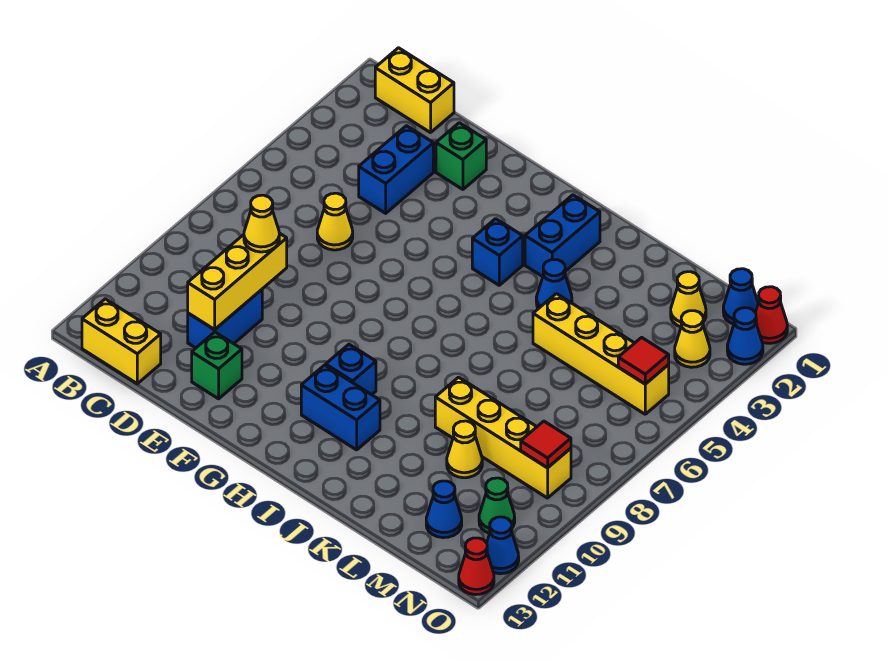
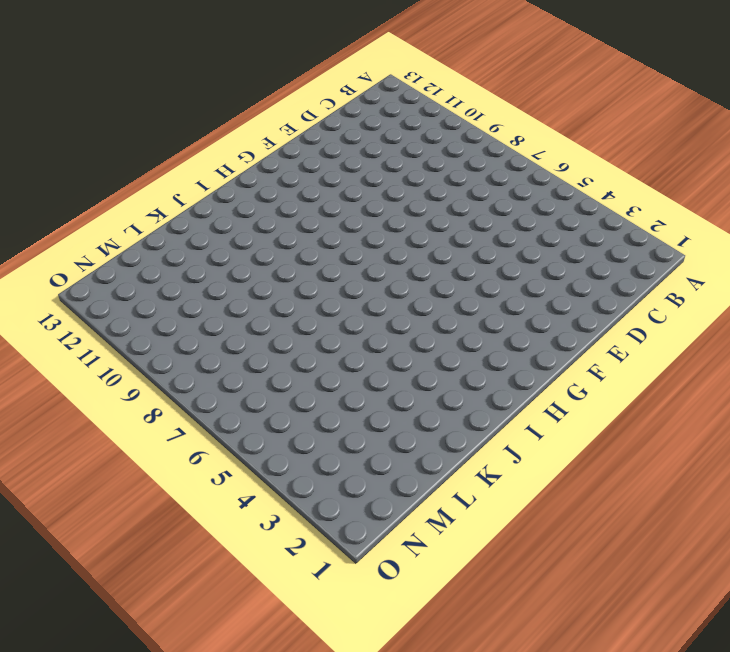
none -> yellow brick B1:C1 level 1
none -> yellow brick B13:C13 level 1
none -> blue brick D3:D4 level 1

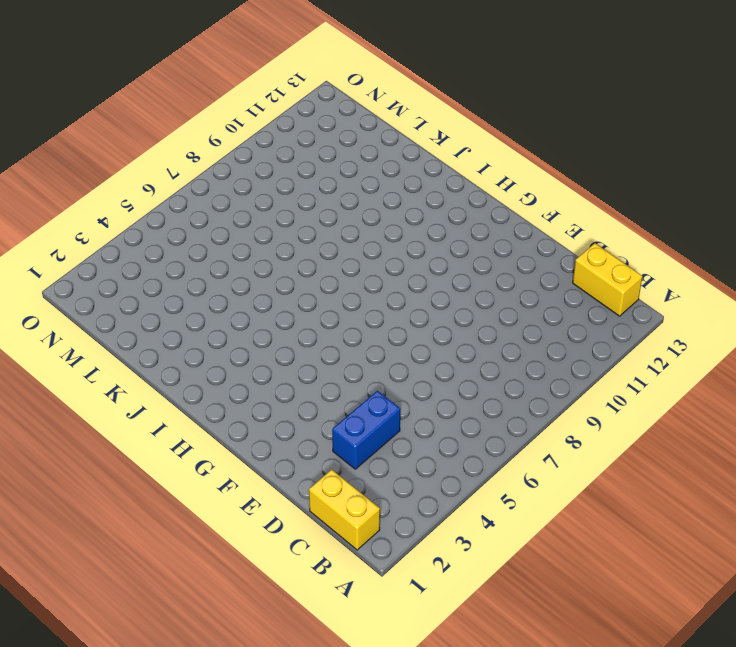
none -> yellow cone D6 level 1
none -> blue brick D10:D11 level 1
none -> green brick E2 level 1

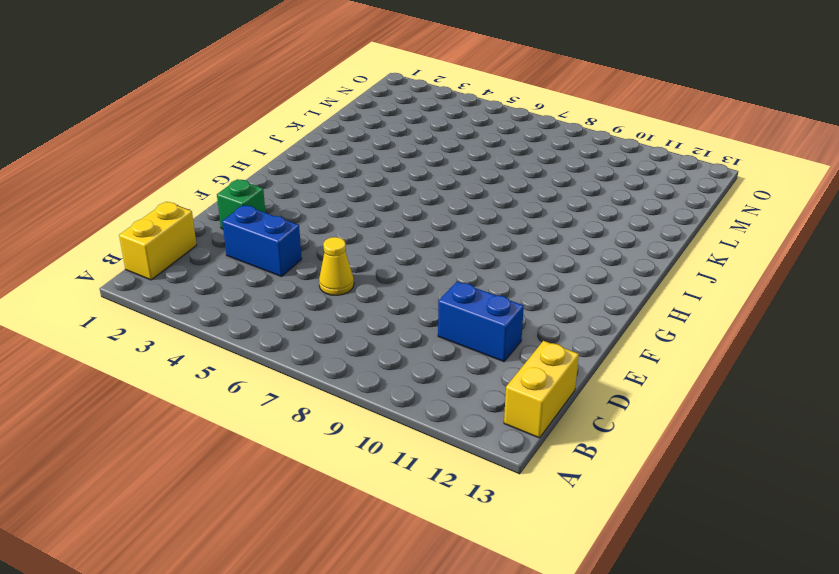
none -> green brick E12 level 1
none -> blue brick H4 level 1
none -> blue brick H10 level 1

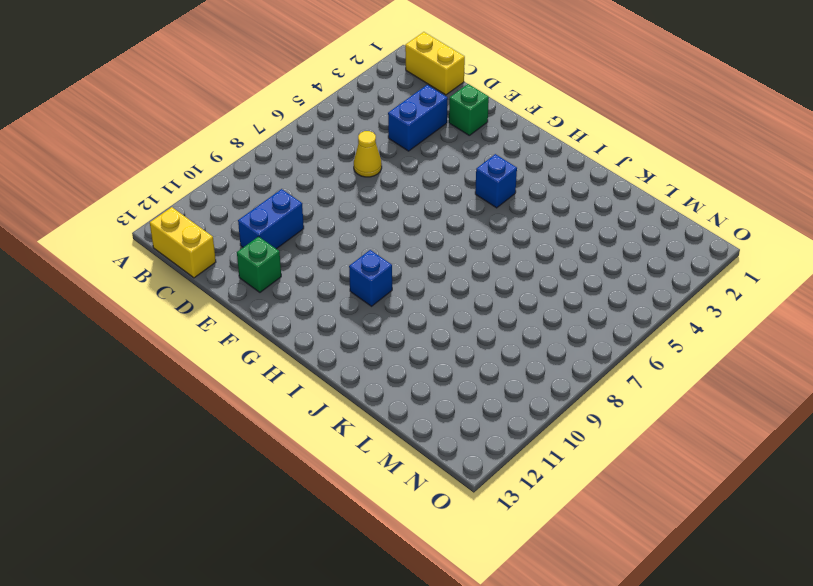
none -> blue brick H11:I11 level 1
none -> blue brick I2:I3 level 1
none -> blue cone J4 level 1

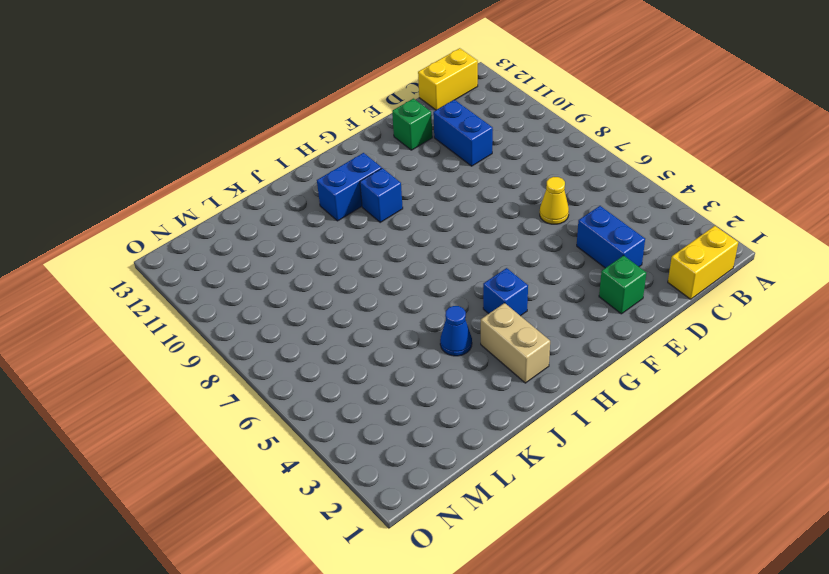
tan brick I2:I3 level 1 -> blue brick I2:I3 level 1
none -> yellow brick K5:N5 level 1
none -> yellow brick K9:N9 level 1
none -> yellow cone L10 level 1

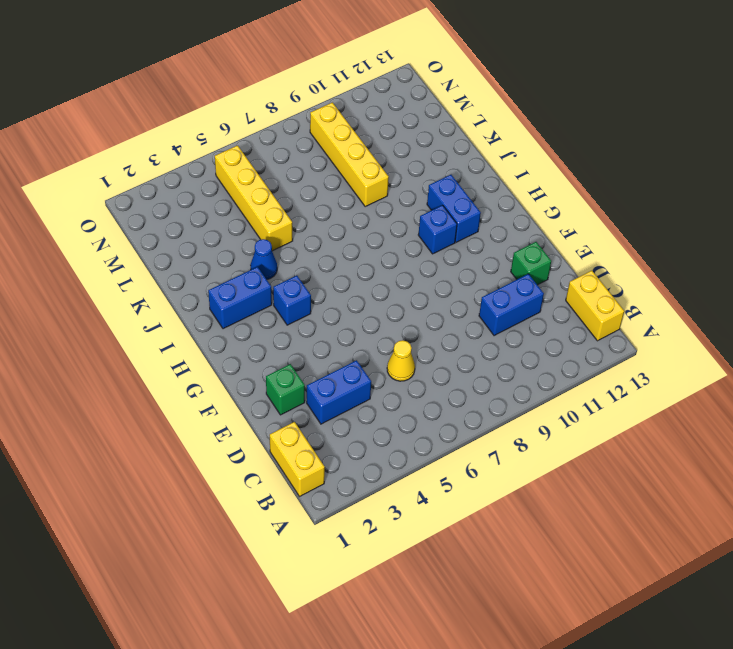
none -> yellow cone L10 level 1
none -> yellow cone M2 level 1
none -> blue cone M12 level 1

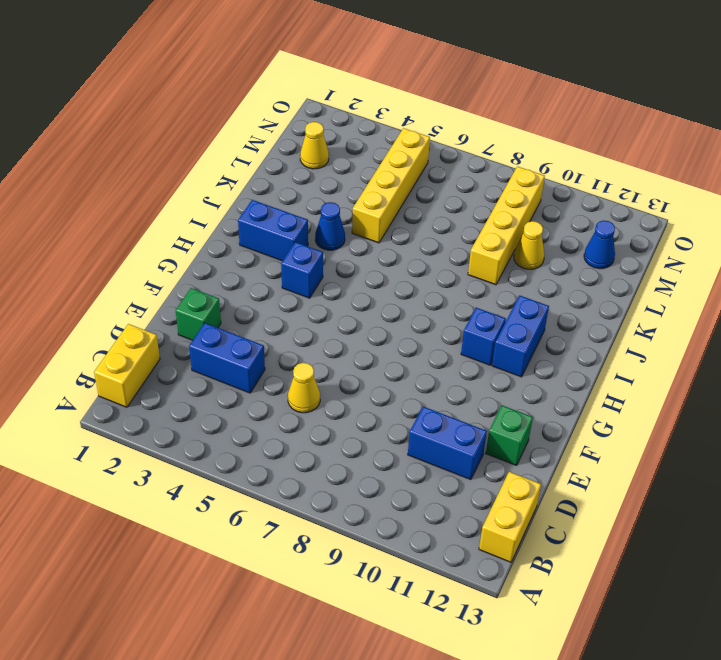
none -> blue cone N1 level 1
none -> yellow cone N3 level 1
none -> green cone N11 level 1

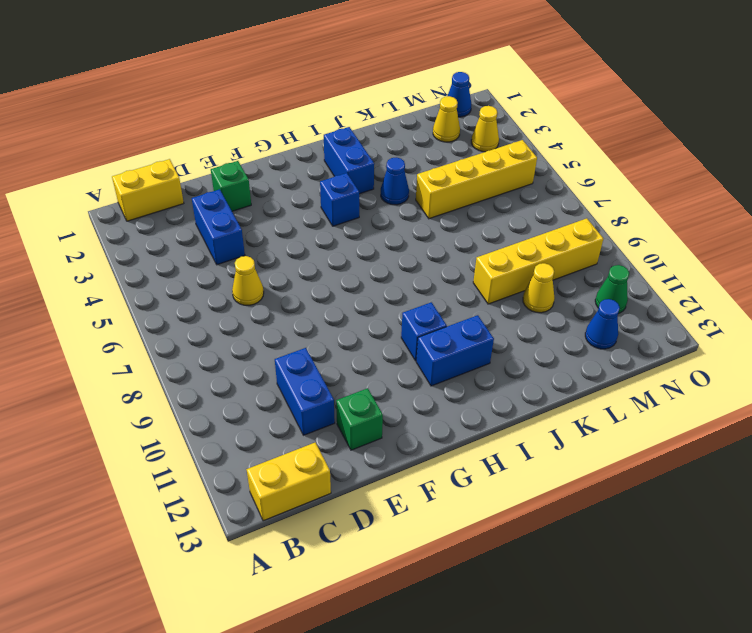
none -> red cone O1 level 1
none -> blue cone O2 level 1
none -> blue cone O12 level 1

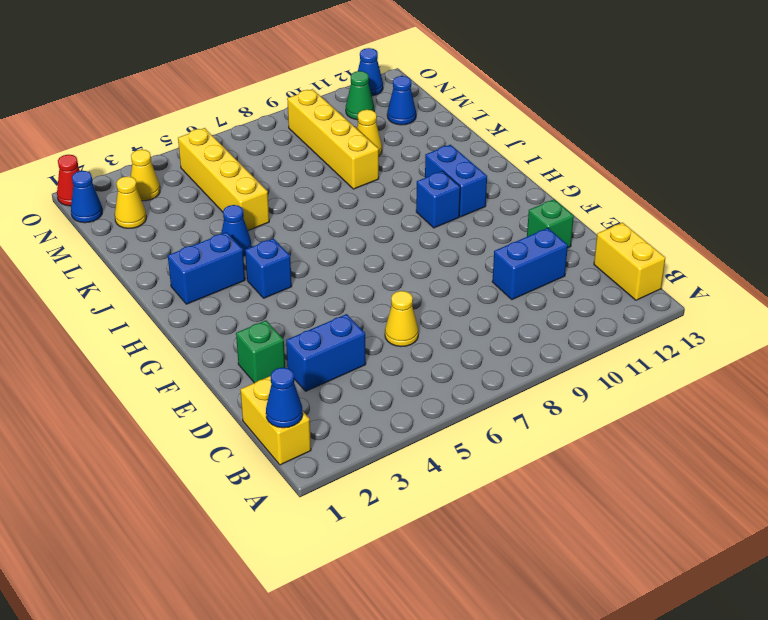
blue cone B1 level 2 -> blue cone O2 level 1
none -> red cone O13 level 1
none -> yellow brick D9:D11 level 2
none -> red tile N5 level 2

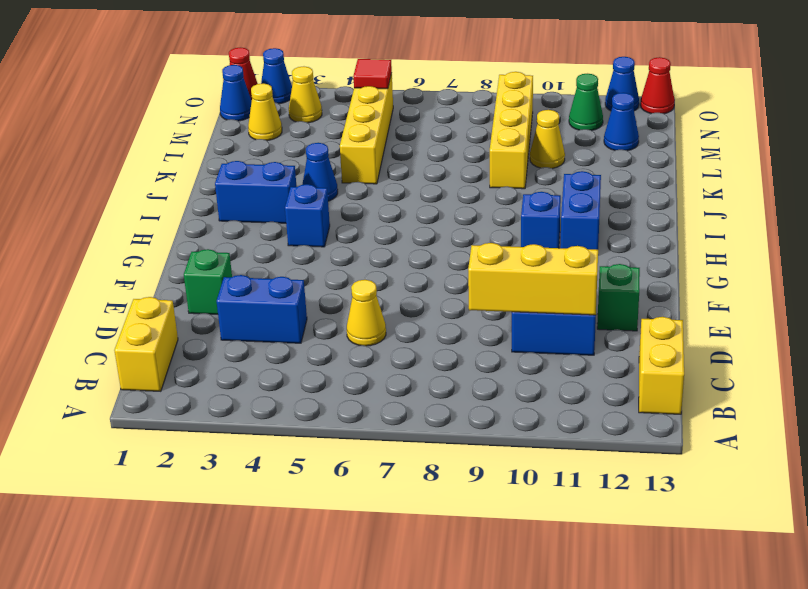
none -> red tile N9 level 2
none -> yellow cone D9 level 3

